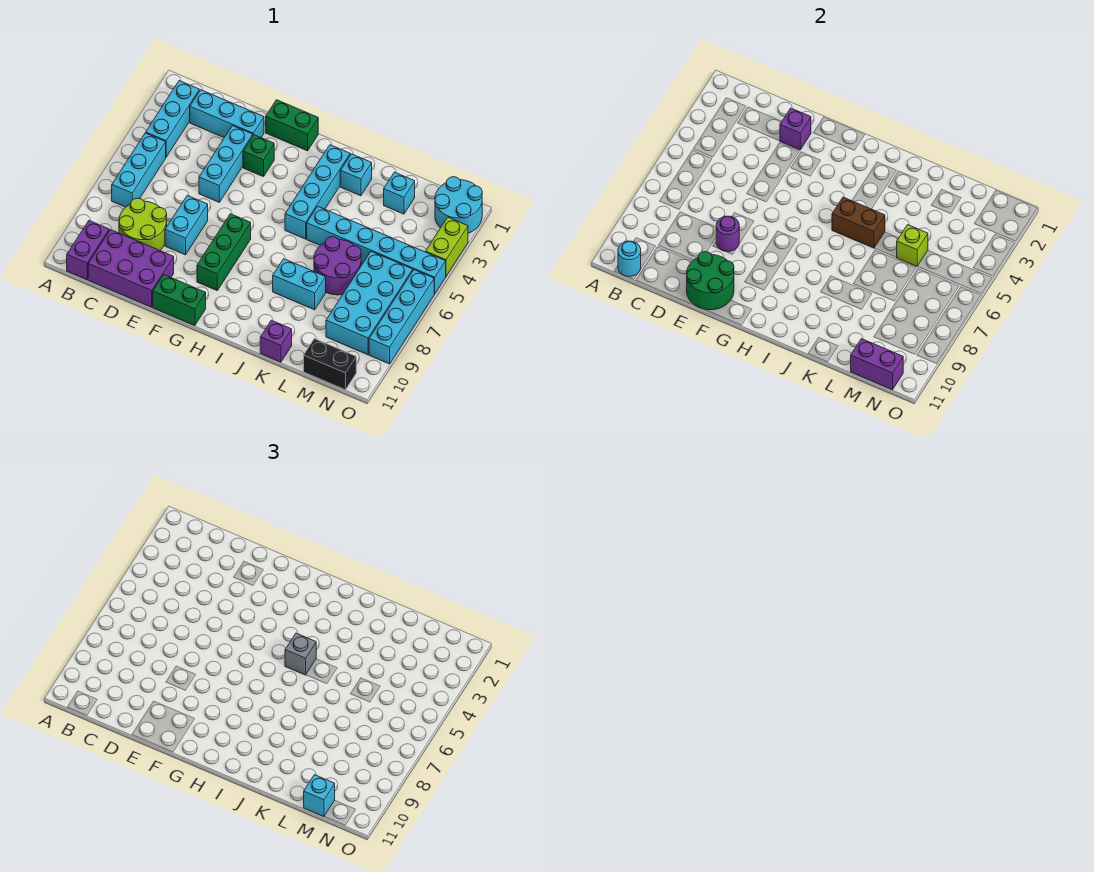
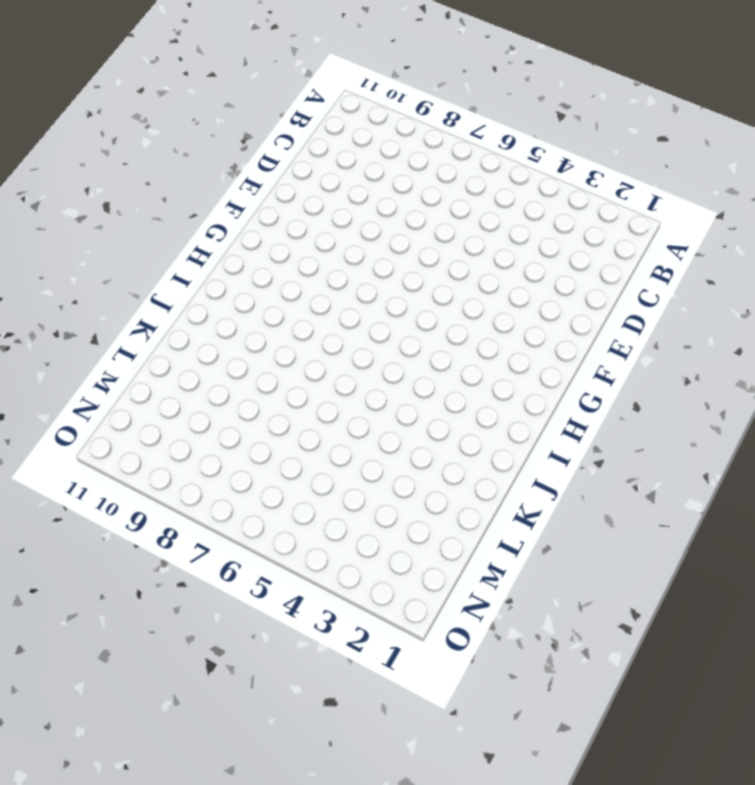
none -> cyan brick B2:B4 level 1
none -> cyan brick B5:B7 level 1
none -> purple brick B10:B11 level 1
none -> cyan brick C2:E2 level 1

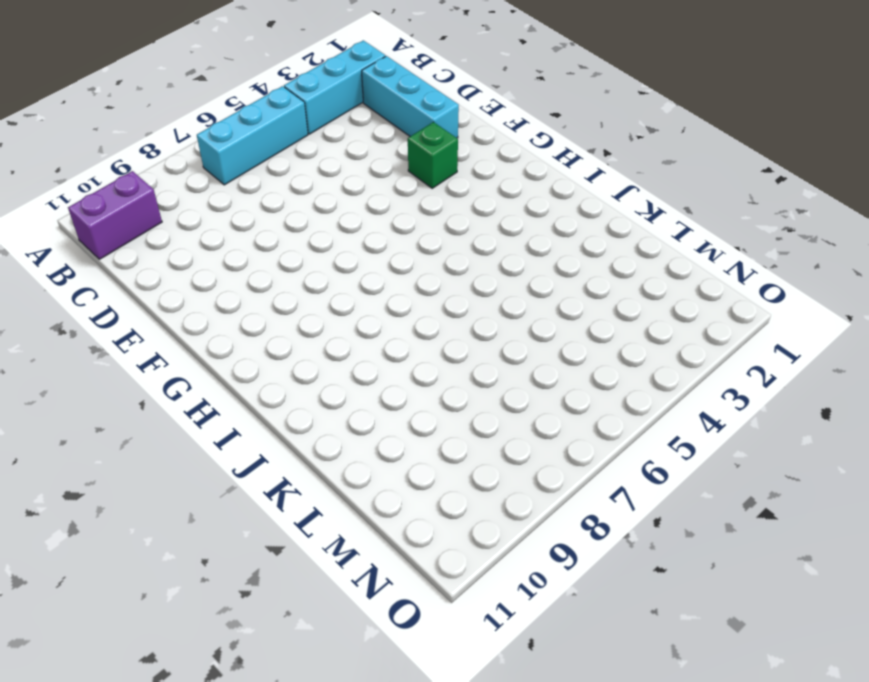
none -> lime round brick C8:D9 level 1
none -> purple brick C10:E11 level 1
none -> cyan brick E3:E5 level 1
none -> cyan brick E7:E8 level 1

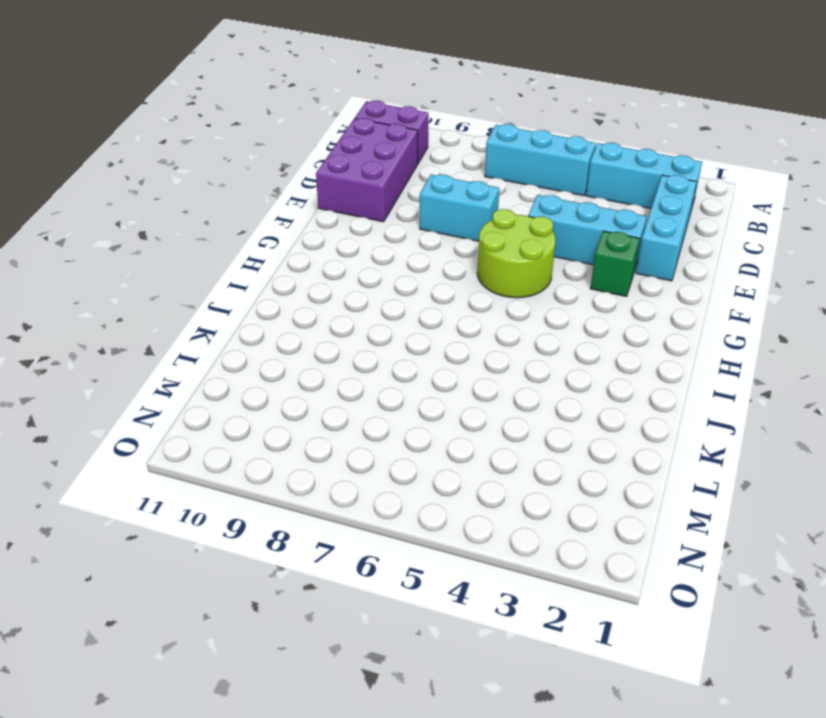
lime round brick F5:G6 level 1 -> lime round brick C8:D9 level 1
none -> green brick F1:G1 level 1
none -> green brick F11:G11 level 1
none -> green brick G7:G9 level 1
none -> cyan brick I2:I5 level 1

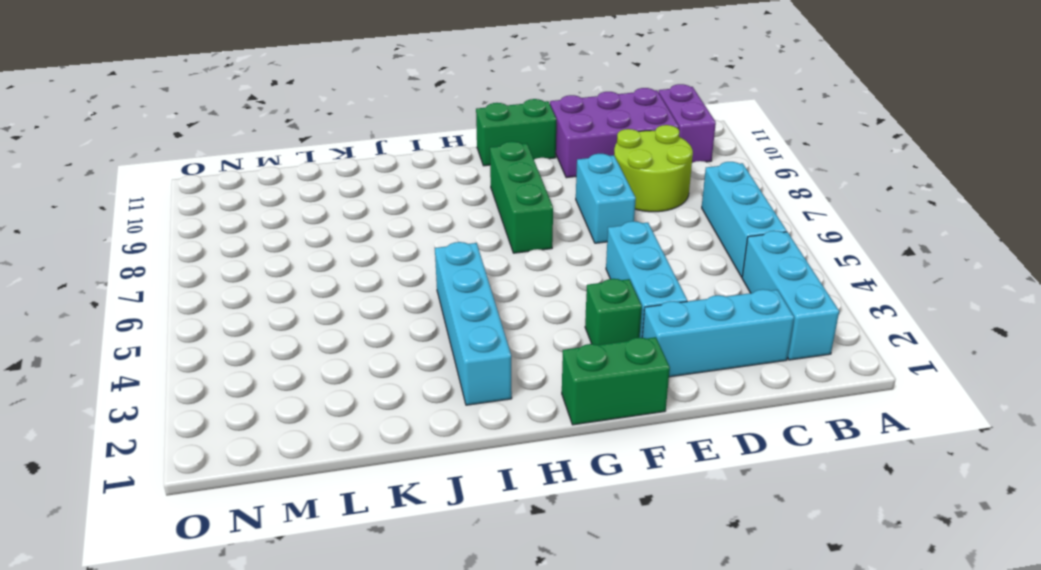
none -> cyan brick J2 level 1
none -> cyan brick J5:O5 level 1
none -> cyan brick J8:K8 level 1
none -> purple round brick K6:L7 level 1

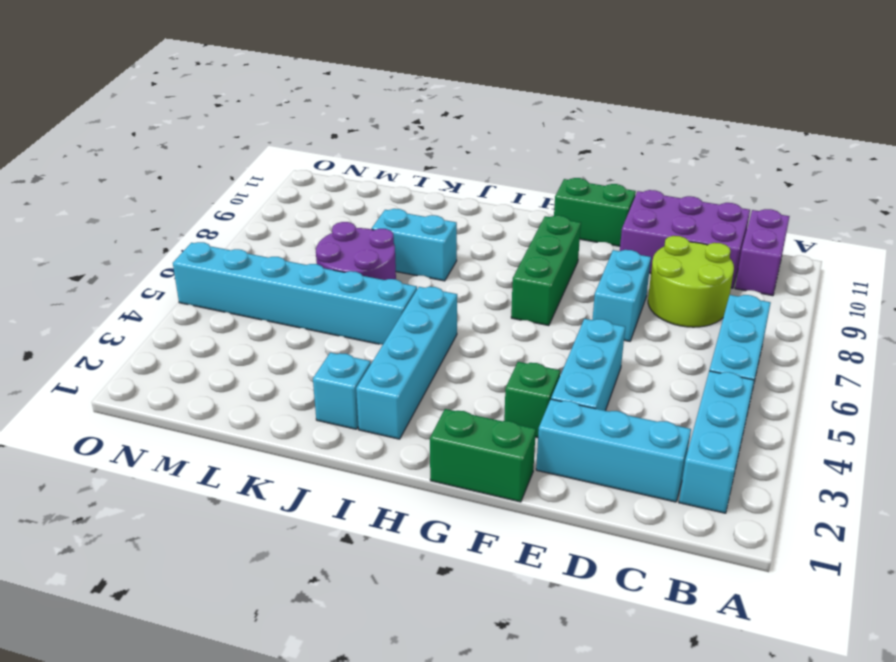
none -> purple brick K11 level 1
none -> cyan brick L2 level 1
none -> cyan brick M6:N9 level 1
none -> black brick M11:N11 level 1

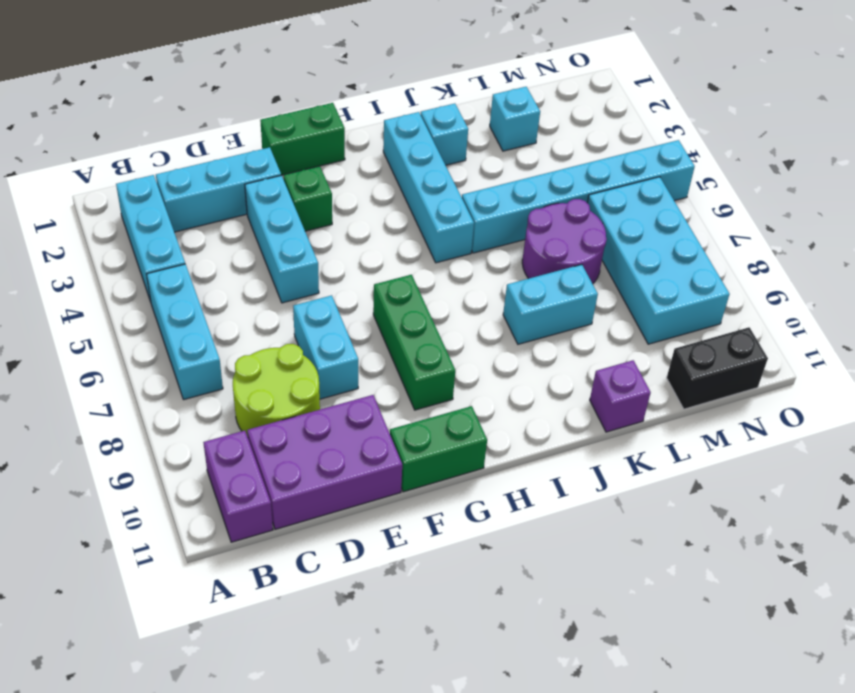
none -> cyan round brick N1:O2 level 1
none -> lime brick O3:O4 level 1
none -> cyan brick O6:O9 level 1
none -> cyan round brick B11 level 2

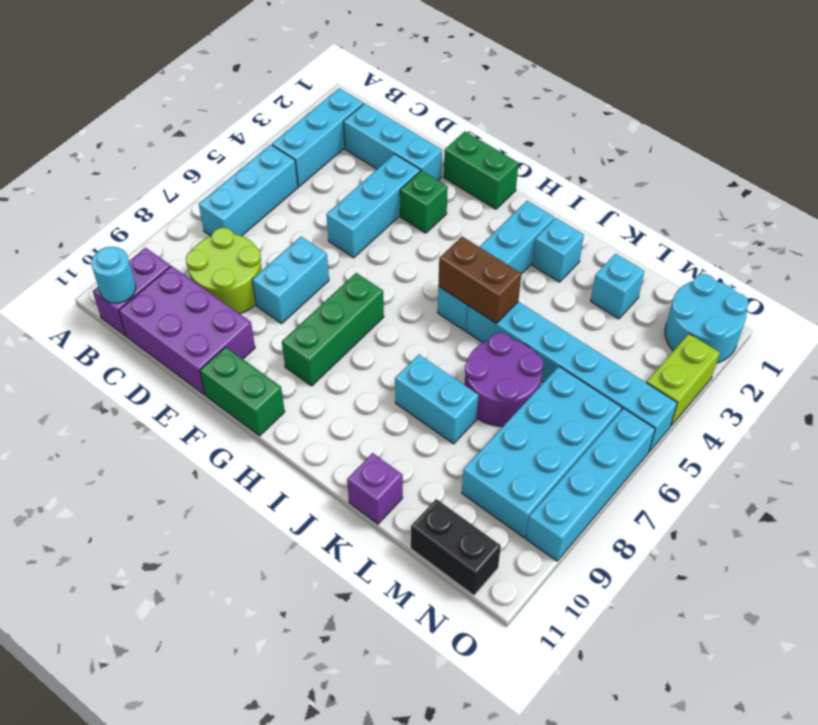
none -> purple brick E2 level 2
none -> purple round brick E8 level 2
none -> green round brick E10:F11 level 2
none -> lime brick L5 level 2

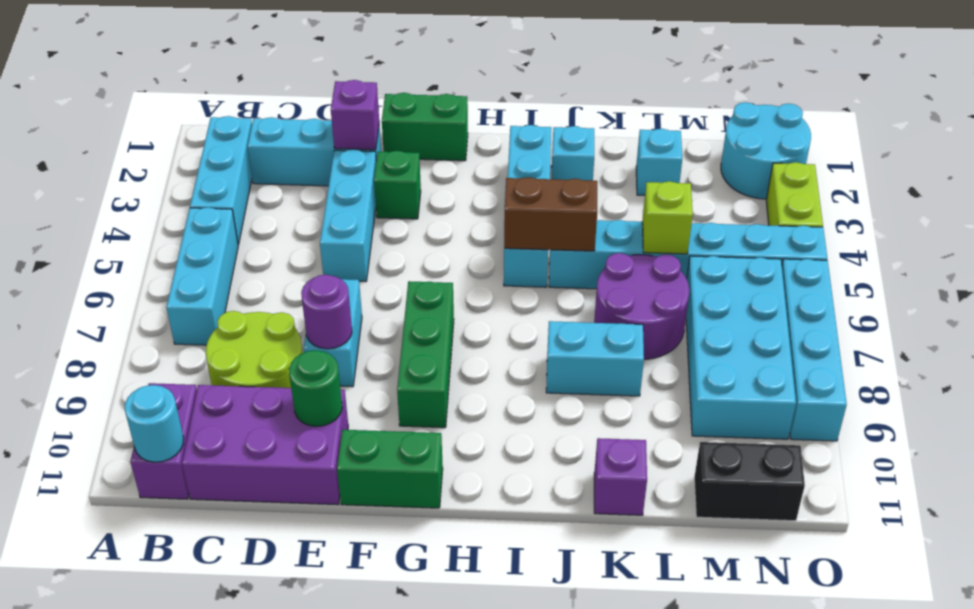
green round brick E10 level 2 -> green round brick E10:F11 level 2
none -> purple brick M11:N11 level 2
none -> grey brick I5 level 3
none -> cyan brick M11 level 3

